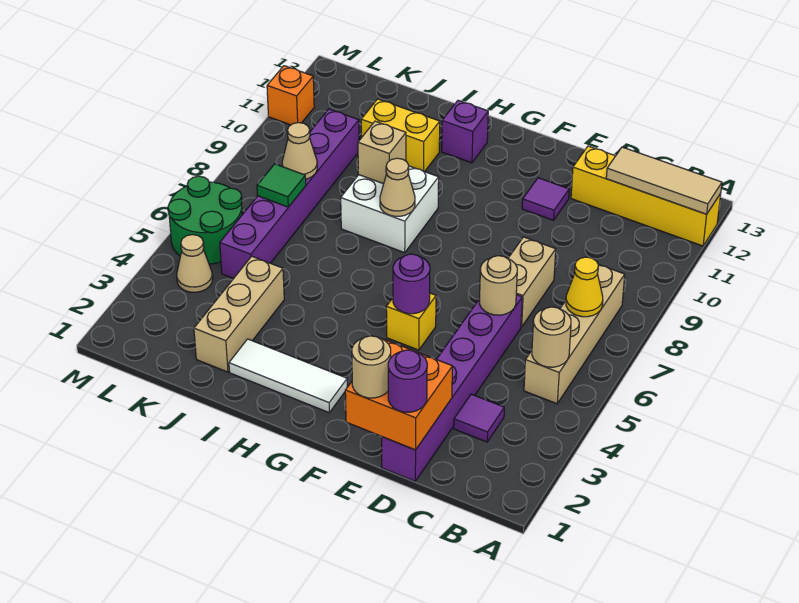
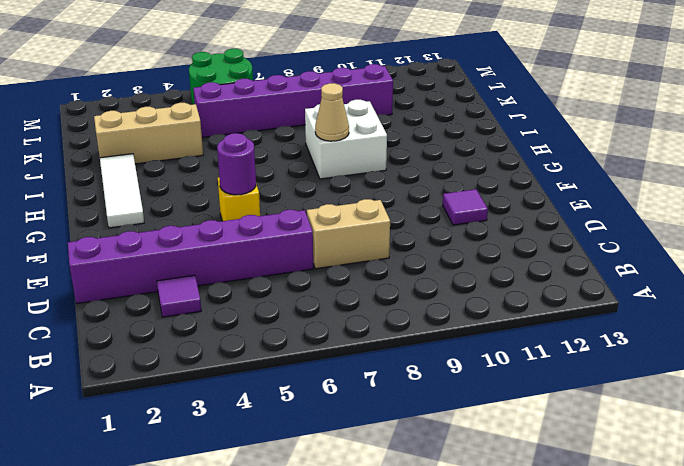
none -> yellow brick A12:D12 level 1
none -> tan brick B5:B8 level 1
none -> purple brick H12 level 1

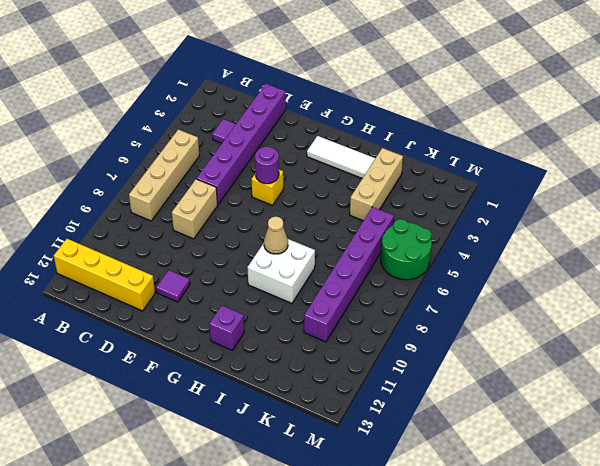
none -> yellow brick I11:J11 level 1
none -> tan cone L4 level 1
none -> orange brick M11 level 1

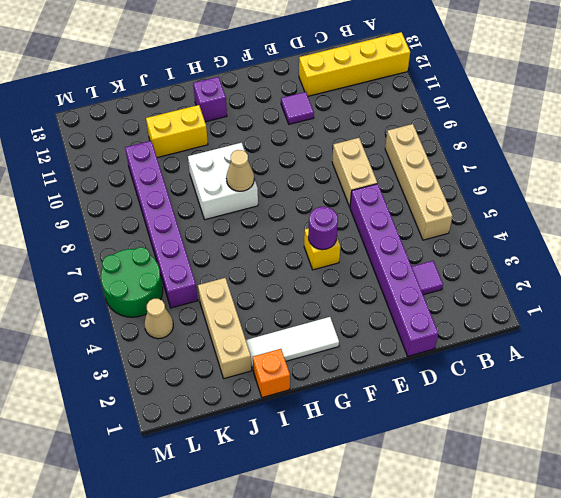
orange brick I1 level 1 -> orange brick M11 level 1
none -> tan tile A12:C12 level 2
none -> tan round brick B5 level 2
none -> yellow cone B7 level 2

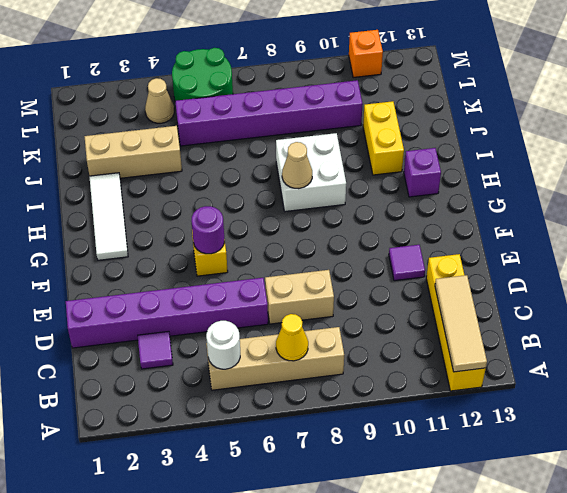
white round brick B5 level 2 -> tan round brick B5 level 2
none -> orange brick D1:E2 level 2
none -> tan round brick D6 level 2
none -> tan brick I9 level 2

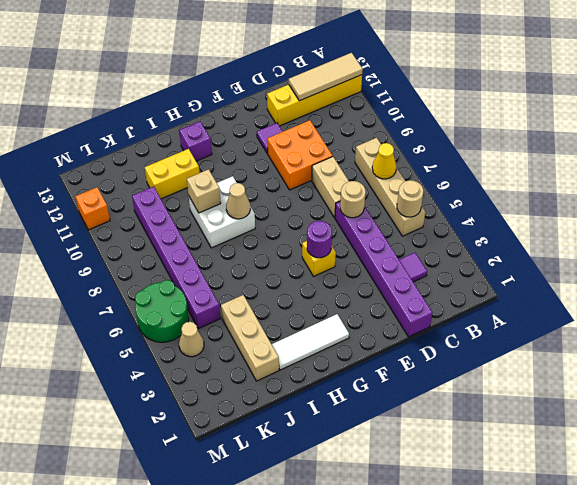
orange brick D9:E10 level 1 -> orange brick D1:E2 level 2
none -> green tile K7 level 2
none -> tan cone K8 level 2
none -> purple round brick D1 level 3

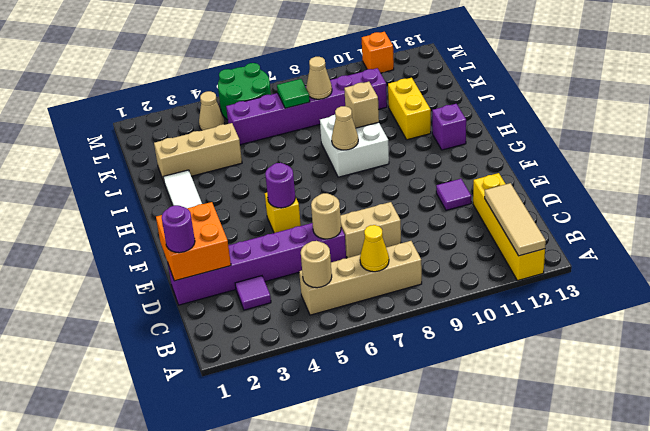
none -> tan round brick E1 level 3

